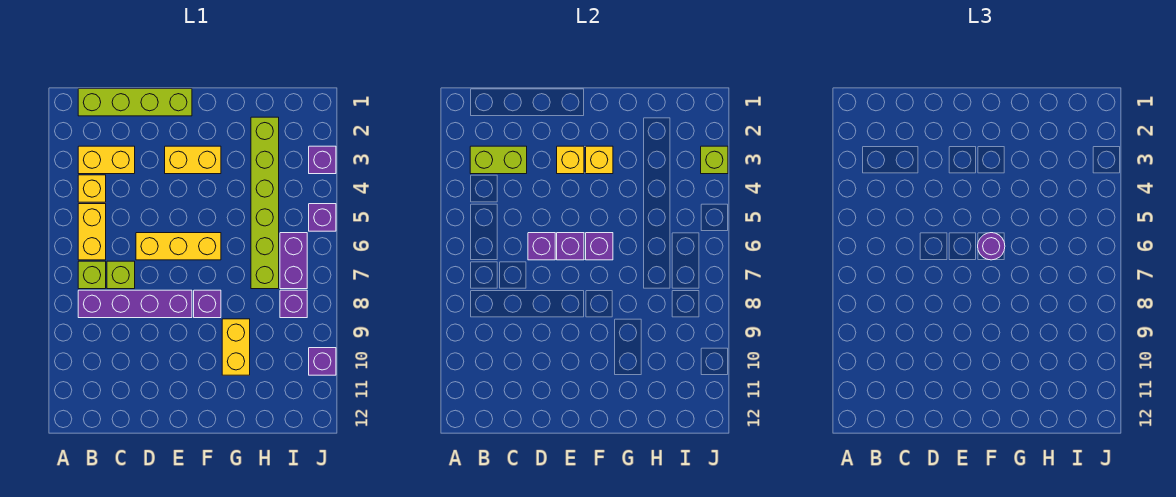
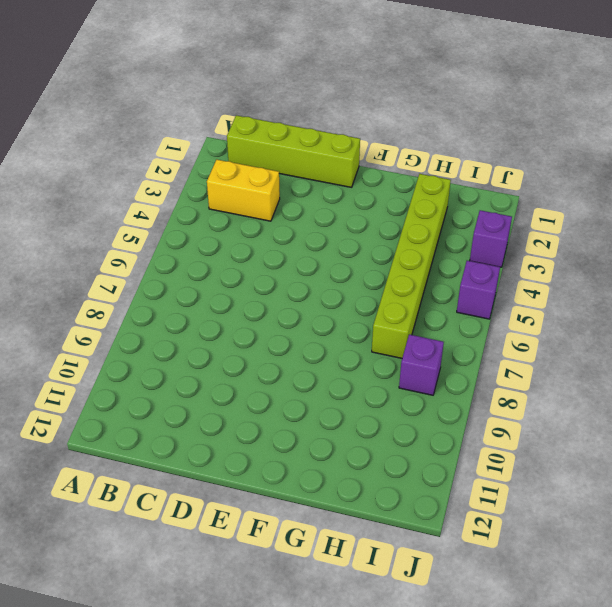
none -> yellow brick B4 level 1
none -> yellow brick B5:B6 level 1
none -> lime brick B7 level 1

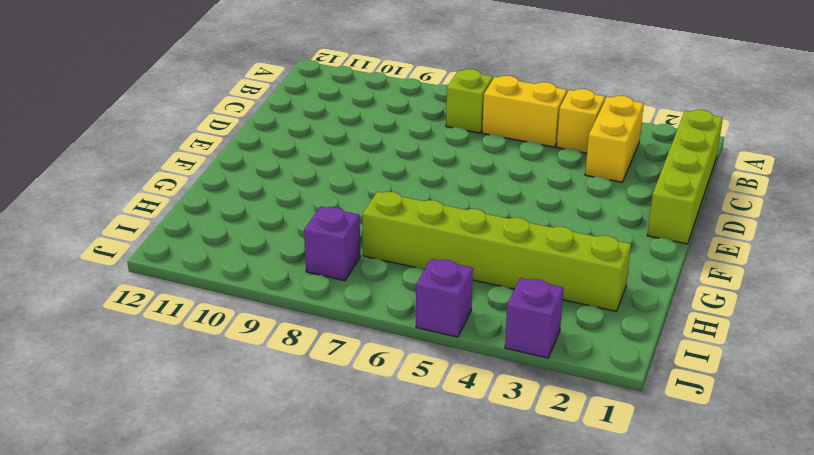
none -> purple brick B8:E8 level 1
none -> lime brick C7 level 1
none -> yellow brick D6:F6 level 1

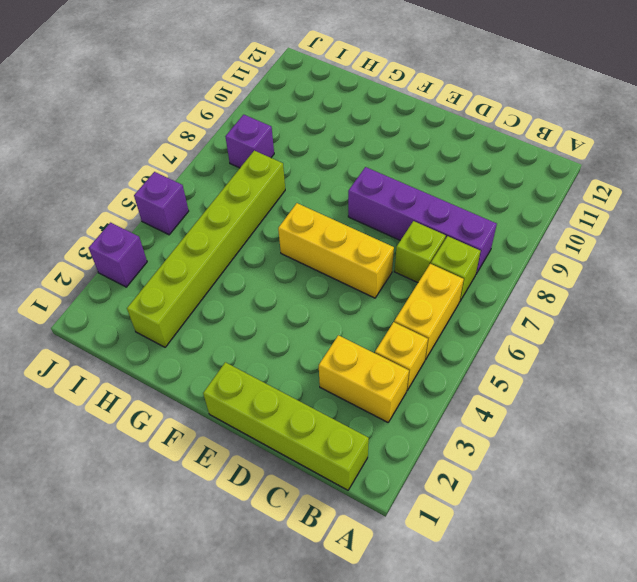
none -> yellow brick E3:F3 level 1
none -> purple brick F8 level 1
none -> yellow brick G9:G10 level 1

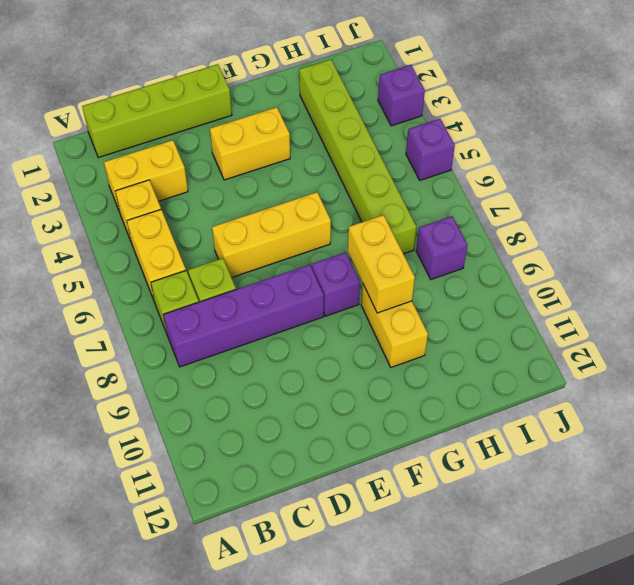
yellow brick G8:G9 level 2 -> none
none -> purple brick I6:I7 level 1
none -> purple brick J10 level 1
none -> lime brick B3:C3 level 2

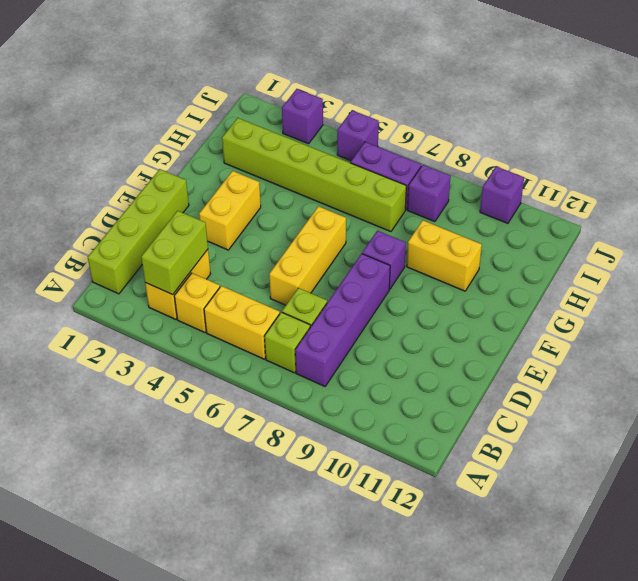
none -> purple brick D6 level 2
none -> yellow brick E3 level 2
none -> purple brick E6 level 2

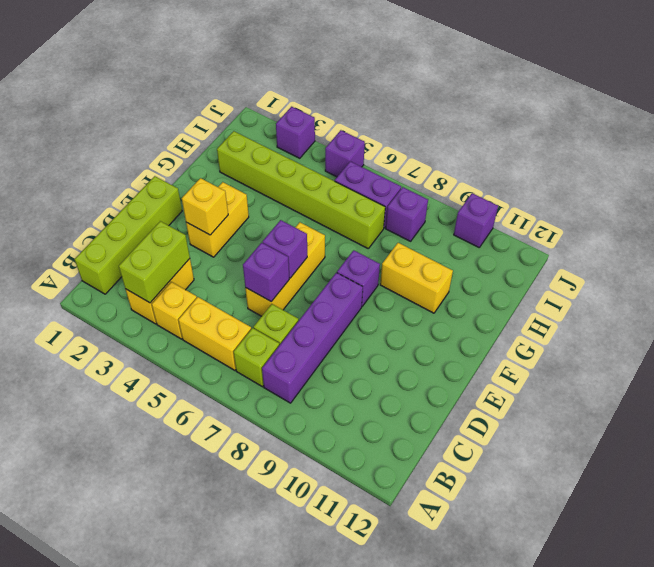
none -> yellow brick F3 level 2
none -> purple brick F6 level 2
none -> lime brick J3 level 2

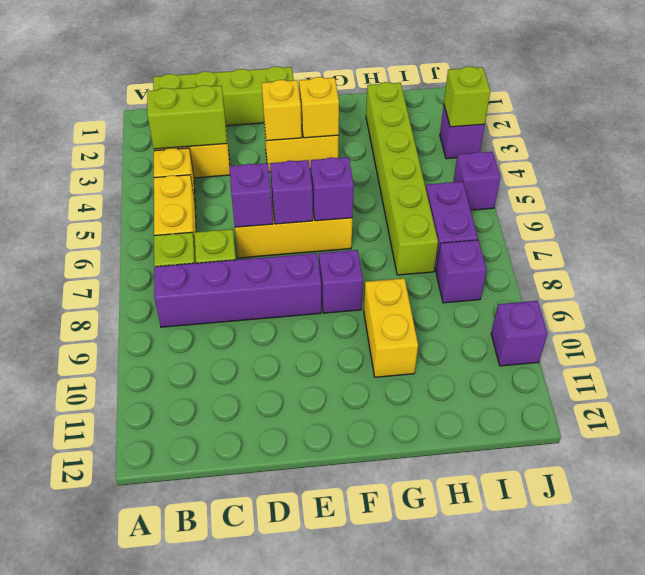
none -> purple round brick F6 level 3

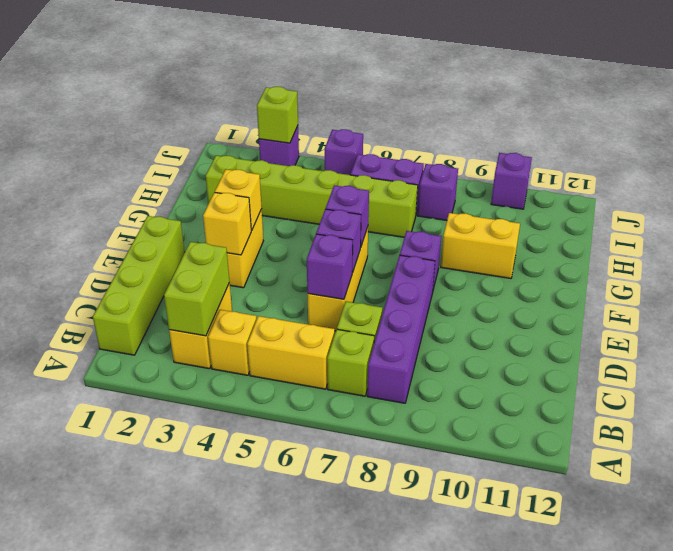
none -> purple round brick F6 level 3

